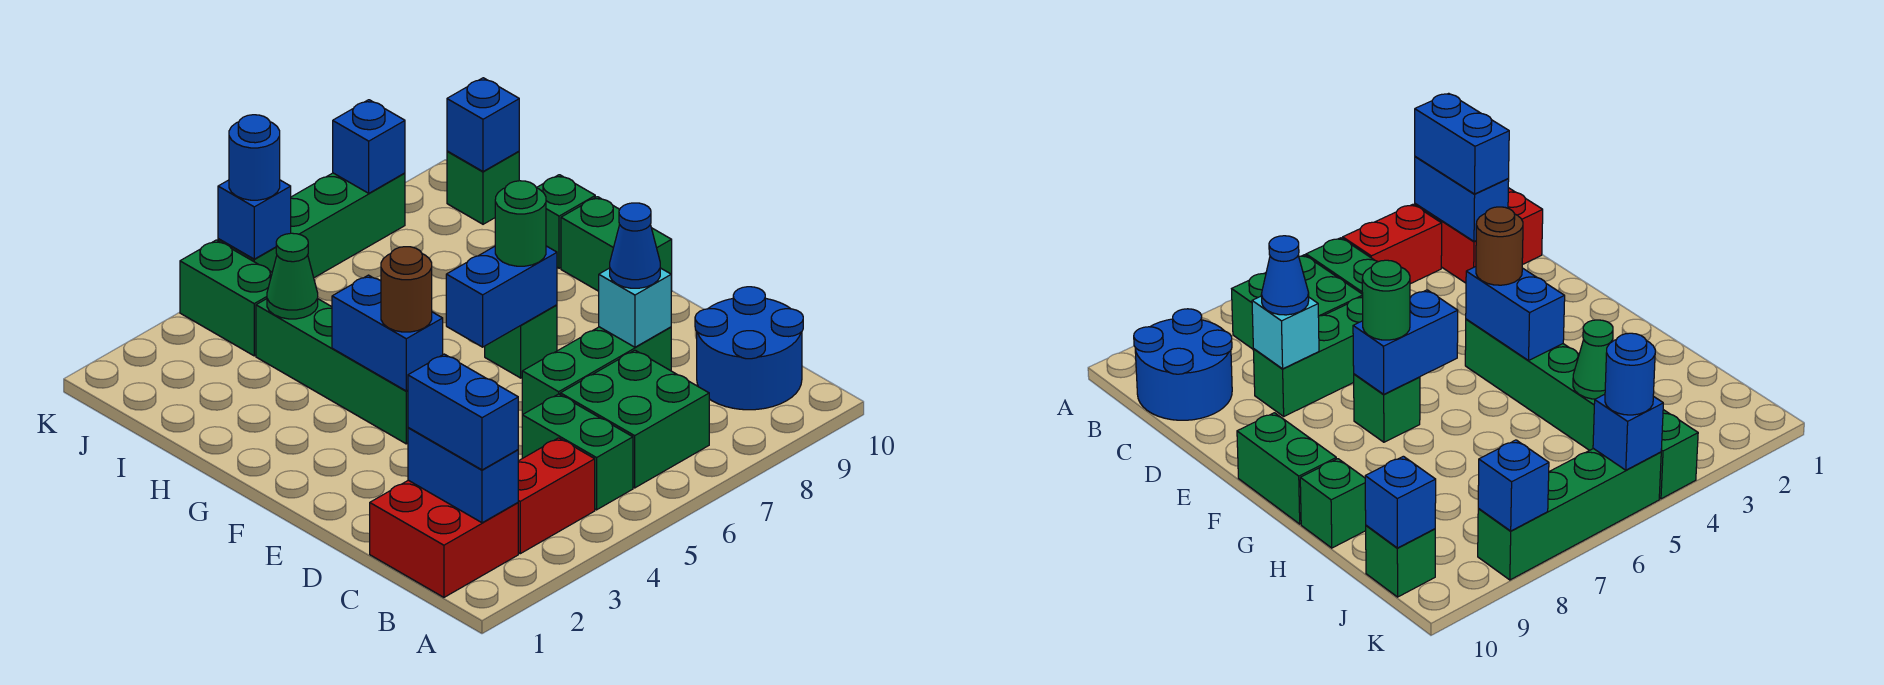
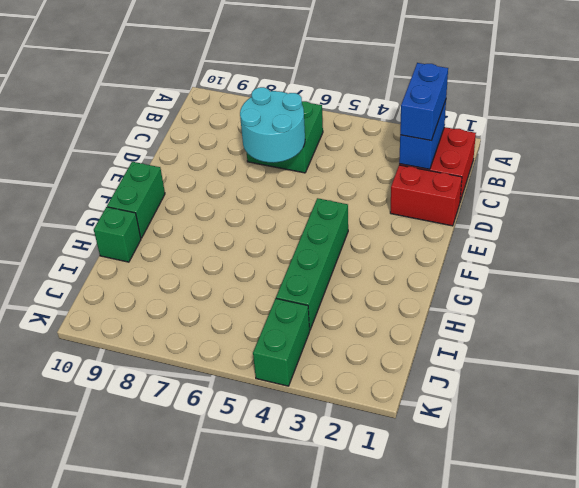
cyan round brick C6:D7 level 2 -> none
red brick D1:D2 level 1 -> red brick B3:B4 level 1
none -> green brick B5:C5 level 1
none -> blue round brick B9:C10 level 1
none -> green brick D6:D8 level 1

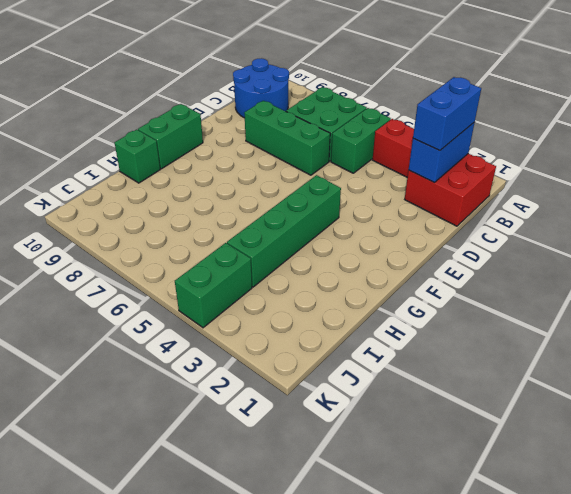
none -> green brick F7 level 1
none -> green brick J10 level 1
none -> green brick K5:K8 level 1

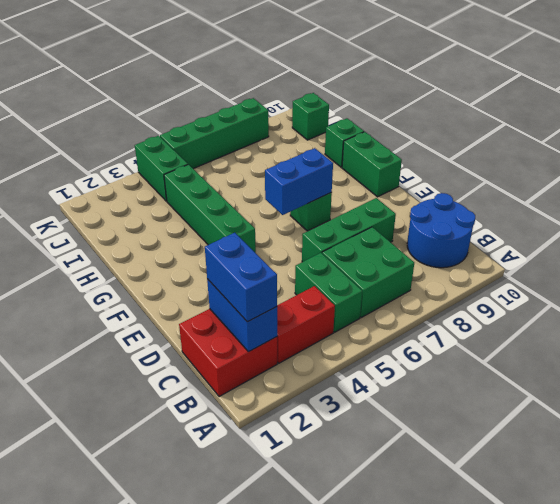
none -> cyan brick D8 level 2
none -> blue brick F4:G4 level 2
none -> green cone I4 level 2

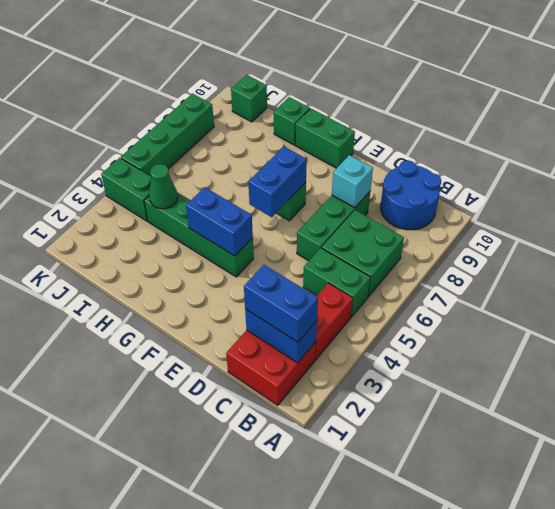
none -> blue brick J10 level 2
none -> blue brick K5 level 2
none -> blue brick K8 level 2

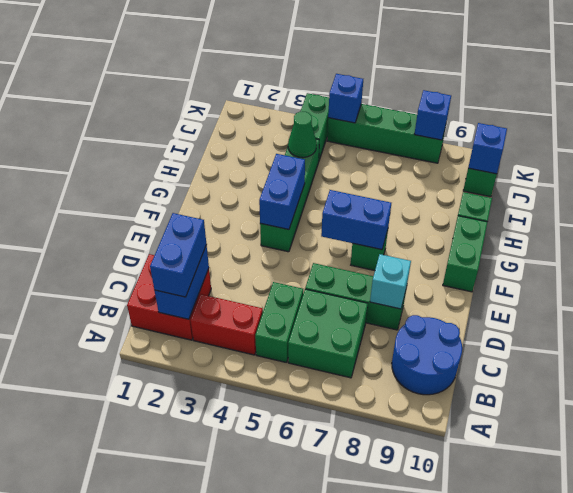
none -> blue cone D8 level 3
none -> brown round brick F4 level 3
none -> green round brick F7 level 3

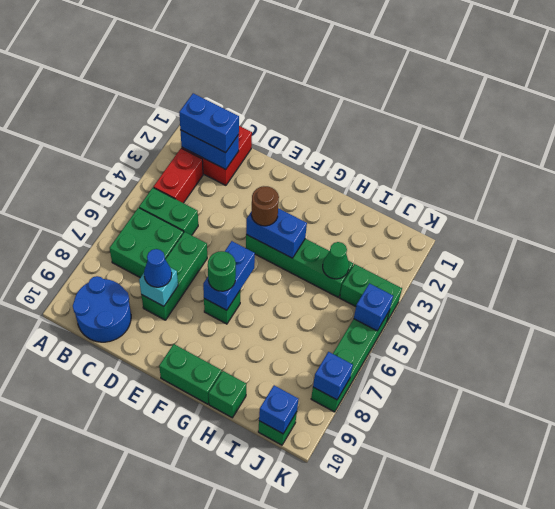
none -> blue round brick K5 level 3

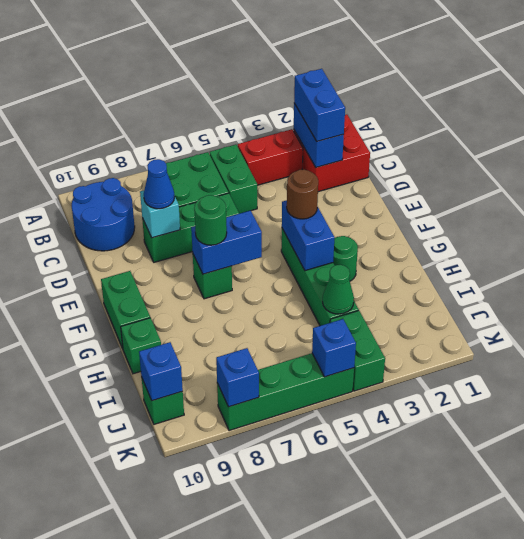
green round brick G3 level 1 -> none
none -> blue round brick K5 level 3

